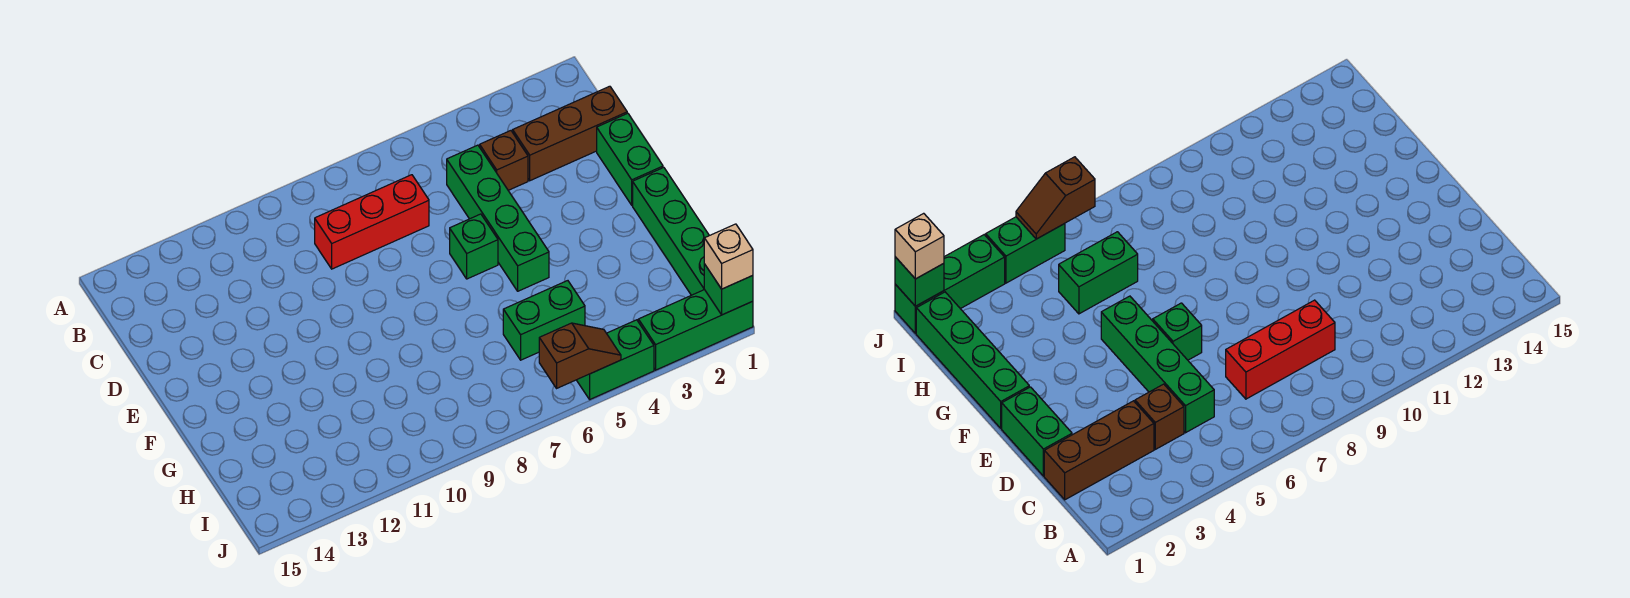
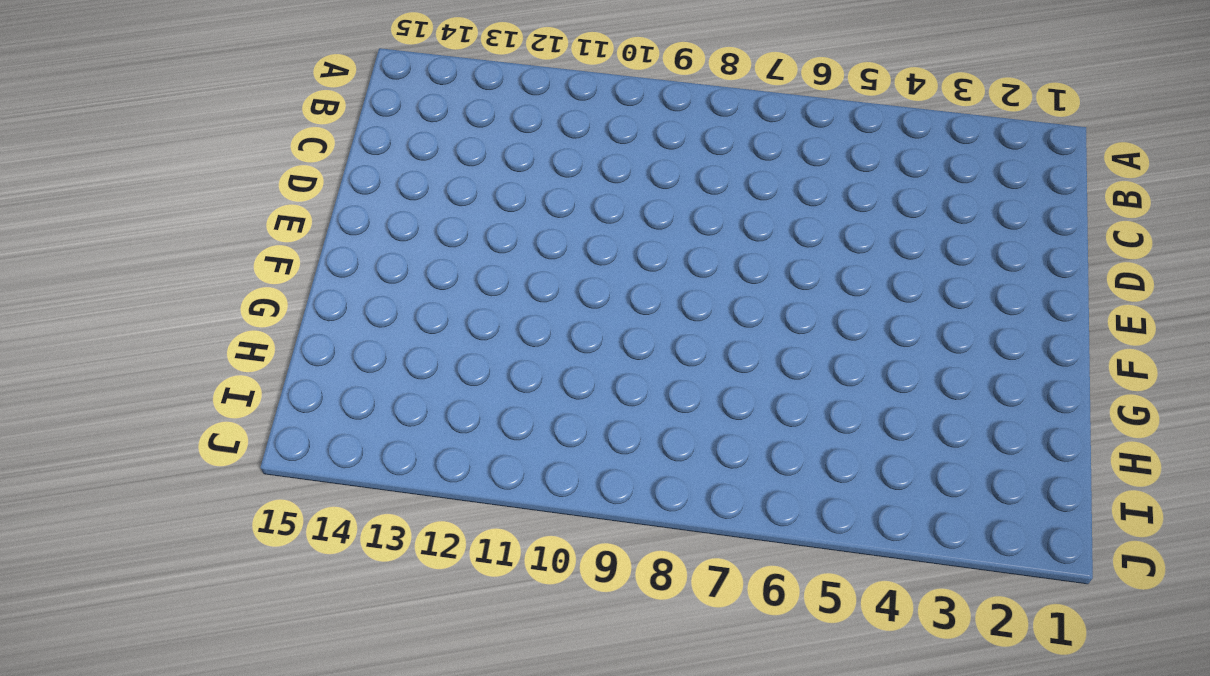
none -> brown brick C1:C3 level 1
none -> brown brick C4 level 1
none -> green brick C5:F5 level 1

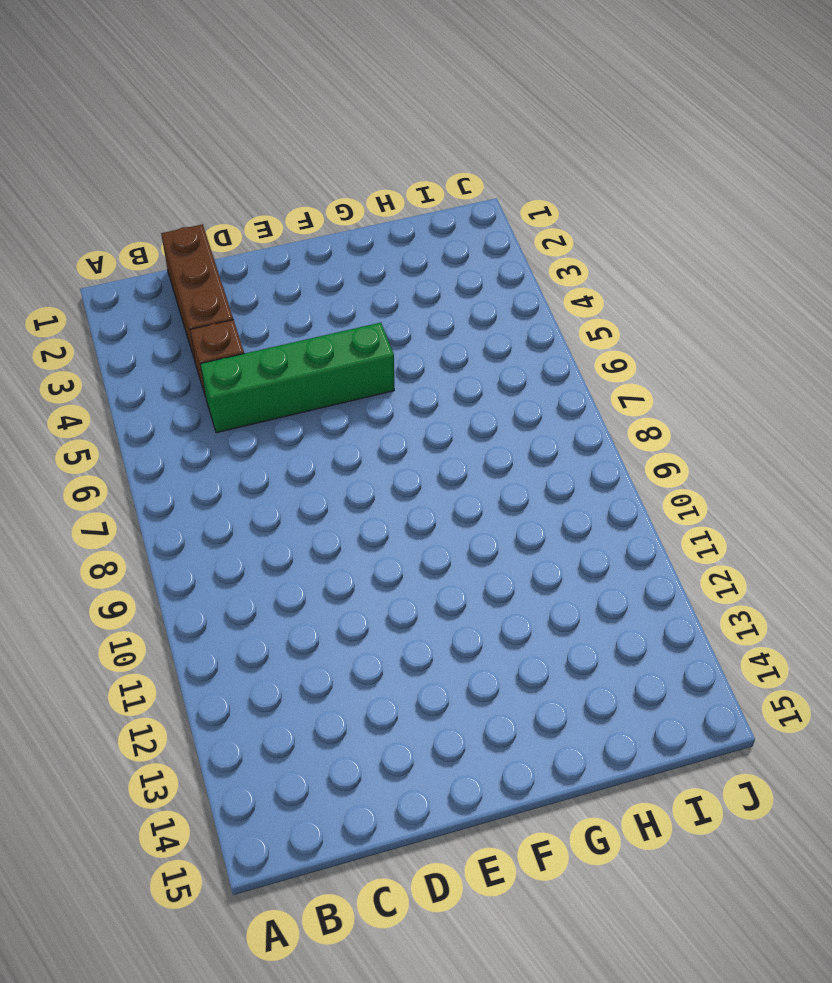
none -> red brick C7:C9 level 1
none -> green brick D1:E1 level 1
none -> green brick E6 level 1

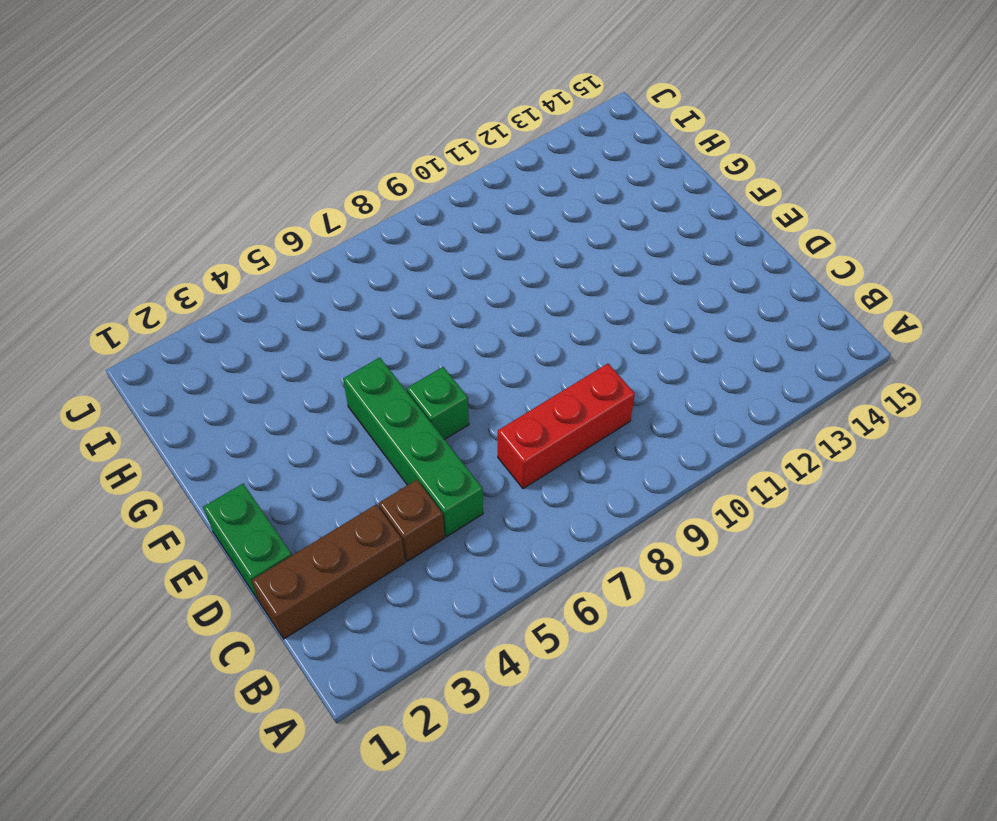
none -> green brick F1:I1 level 1
none -> green brick H5:H6 level 1
none -> green brick J1:J3 level 1

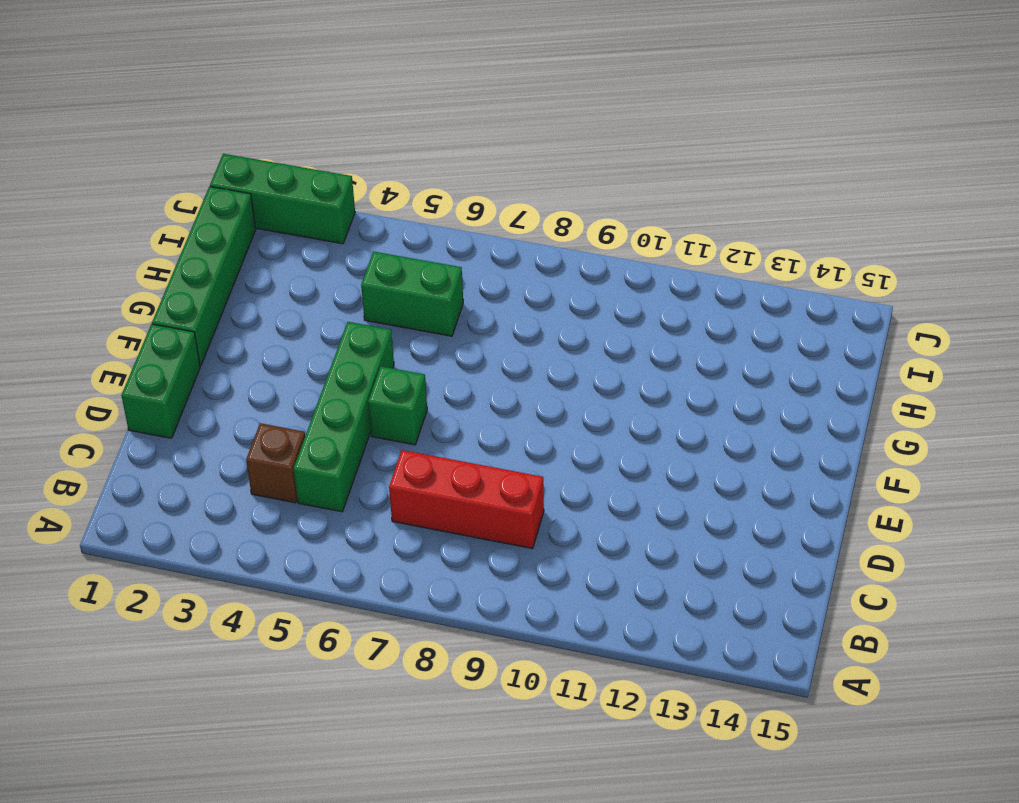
none -> brown brick C1:C3 level 1
none -> green brick J4:J5 level 1
none -> green brick J1 level 2

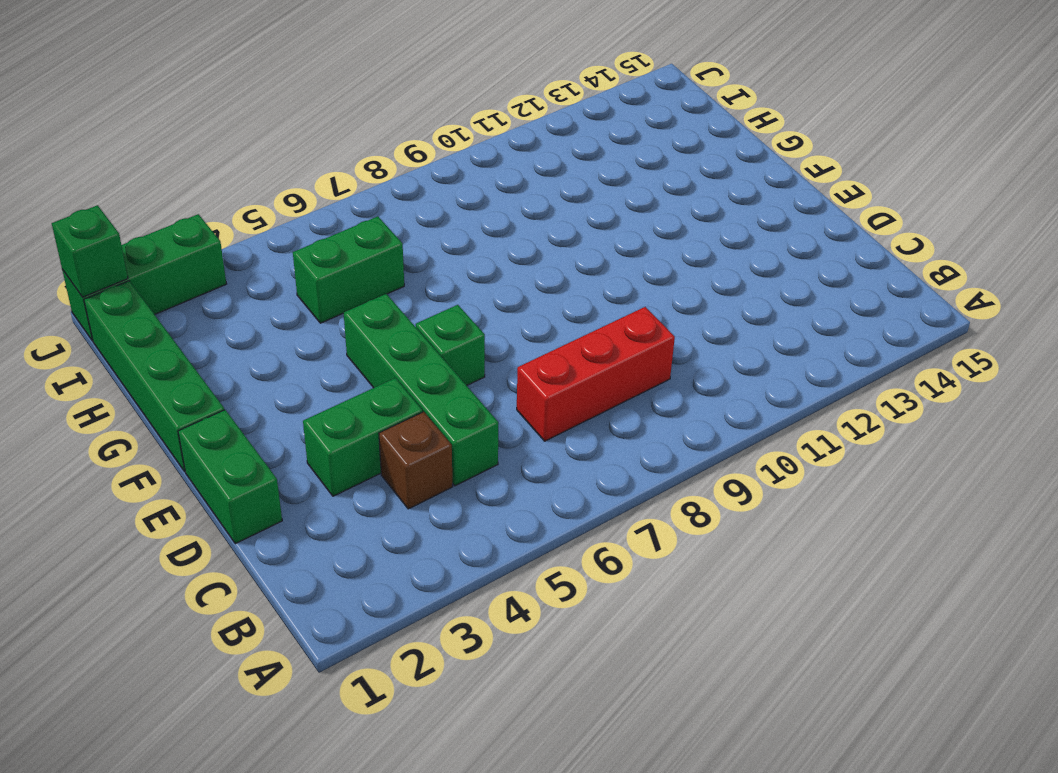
green brick D3:D4 level 1 -> green brick J4:J5 level 1
none -> brown brick C1:C3 level 1
none -> brown slope J5:J6 level 2 top 6
none -> tan brick J1 level 3

